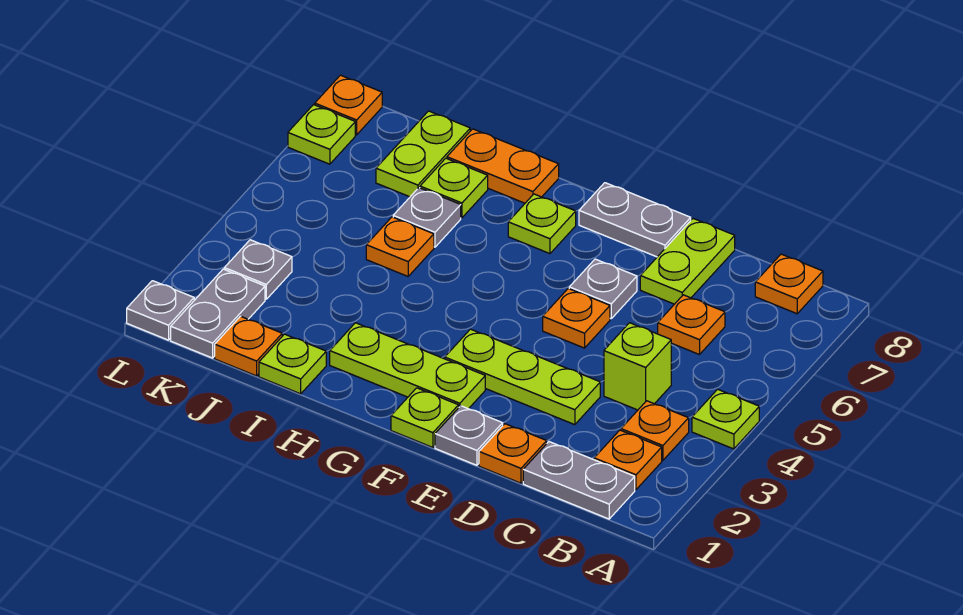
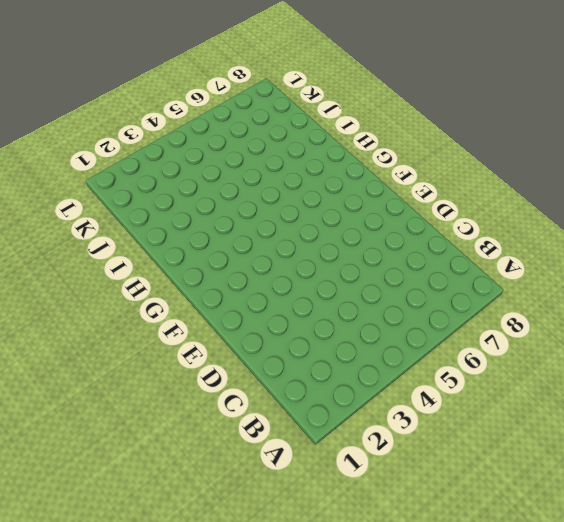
none -> lime plate A4 level 1
none -> grey plate B1:C1 level 1
none -> orange plate B2 level 1

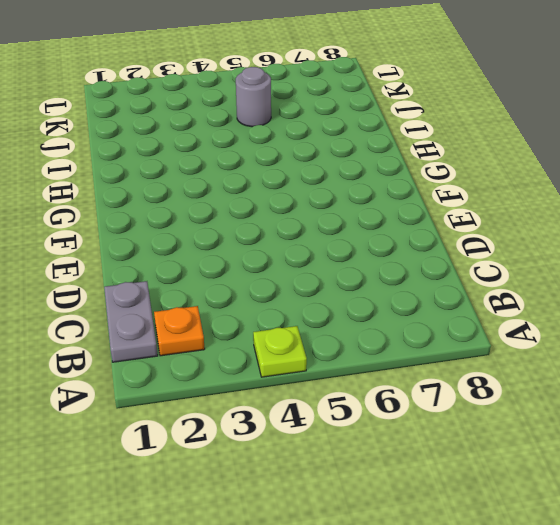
grey round brick J5 level 1 -> none
none -> orange plate B3 level 1
none -> orange plate B8 level 1
none -> lime brick C4 level 1

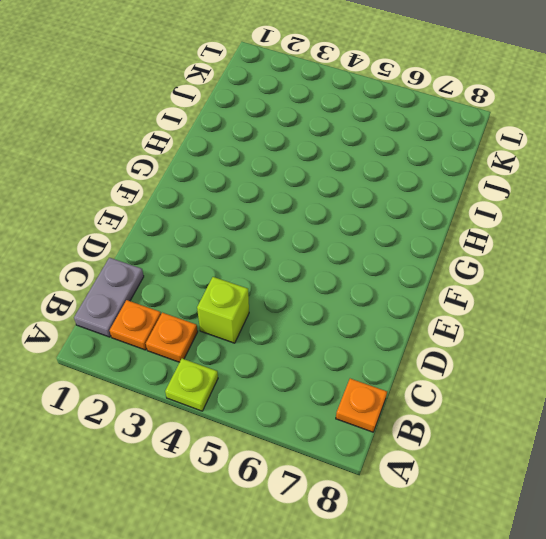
none -> orange plate C6 level 1
none -> orange plate D1 level 1
none -> lime plate D3:F3 level 1

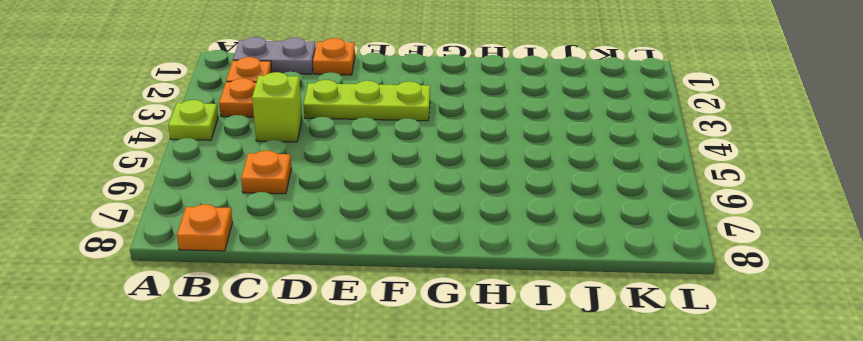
none -> lime plate D7:D8 level 1
none -> grey plate E1 level 1
none -> orange plate E5 level 1

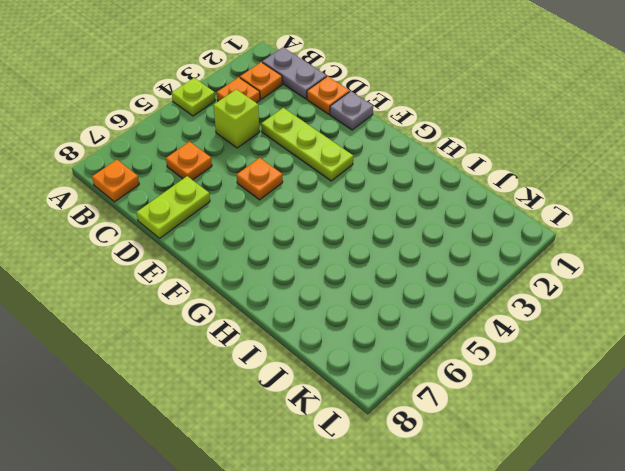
none -> grey plate E6 level 1
none -> grey plate E8:F8 level 1
none -> lime plate F1 level 1

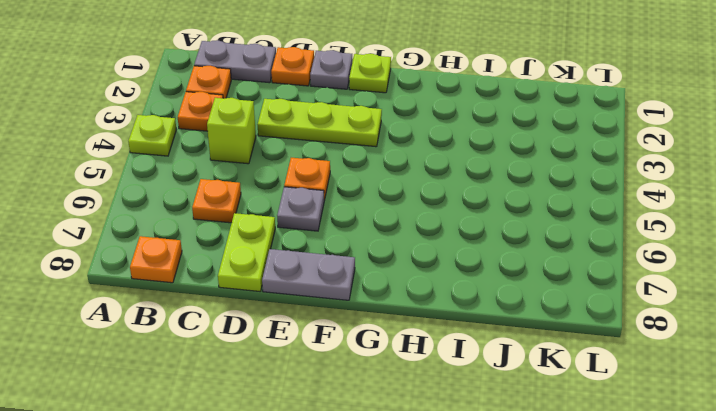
none -> lime plate F2:H2 level 1
none -> lime plate G7 level 1
none -> orange plate H8:I8 level 1

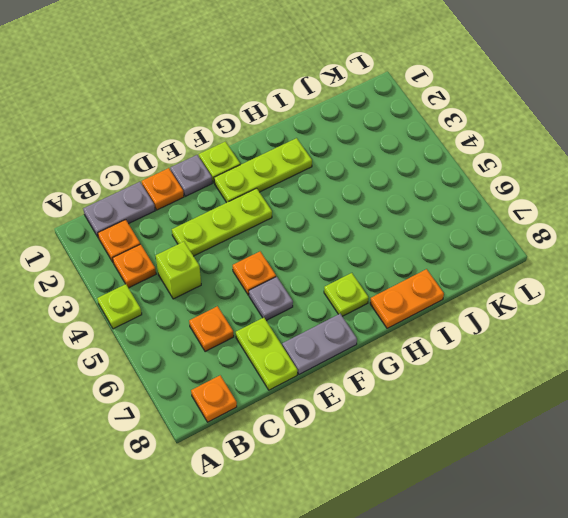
none -> lime plate I1 level 1
none -> orange plate I5 level 1
none -> grey plate I6 level 1

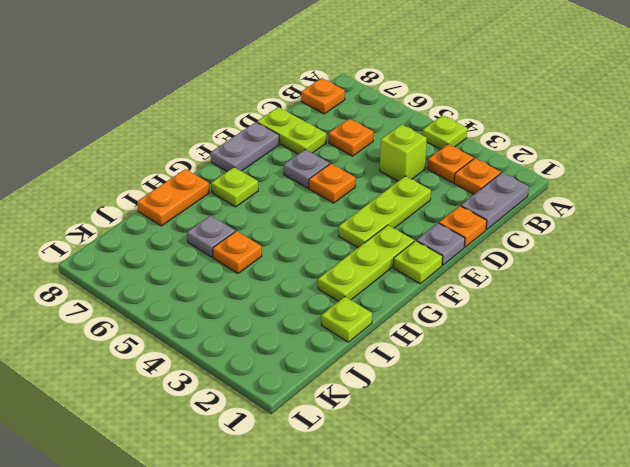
none -> lime plate I7 level 1
none -> orange plate J1 level 1
none -> lime plate J7:J8 level 1

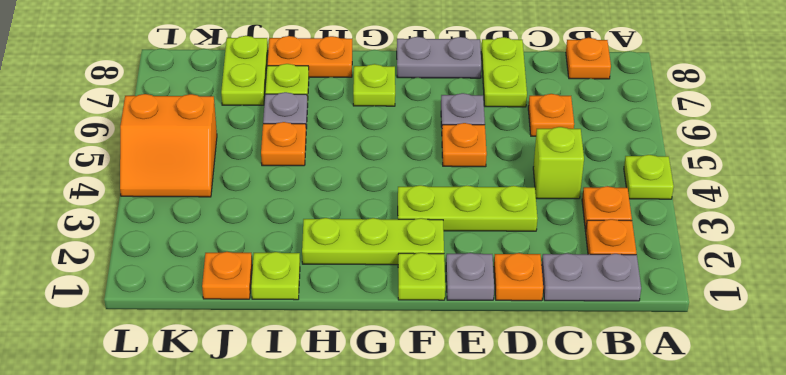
orange slope K4:L5 level 1 top 5 -> none
none -> grey plate K1:K2 level 1
none -> grey plate K3 level 1
none -> grey plate L1 level 1

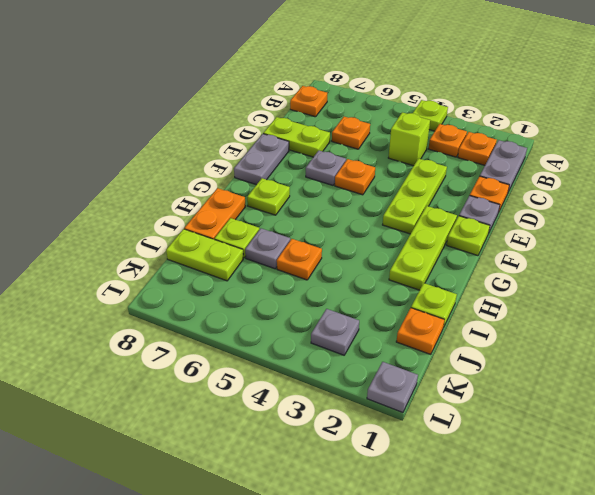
none -> grey plate K1:K2 level 1
none -> lime plate L7 level 1
none -> orange plate L8 level 1

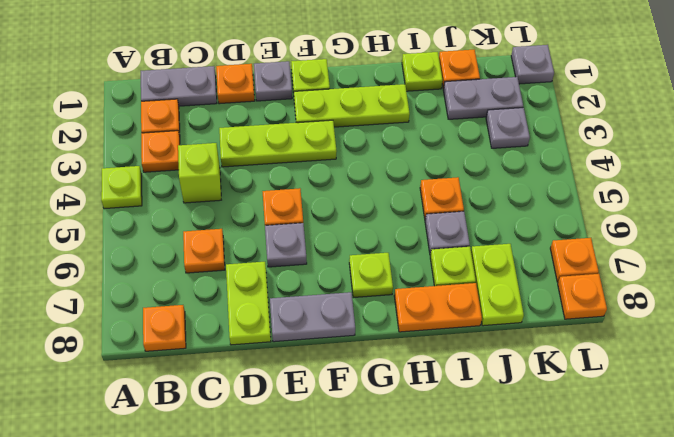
grey plate J2:K2 level 1 -> grey plate K1:K2 level 1
orange plate L7 level 1 -> lime plate L7 level 1

